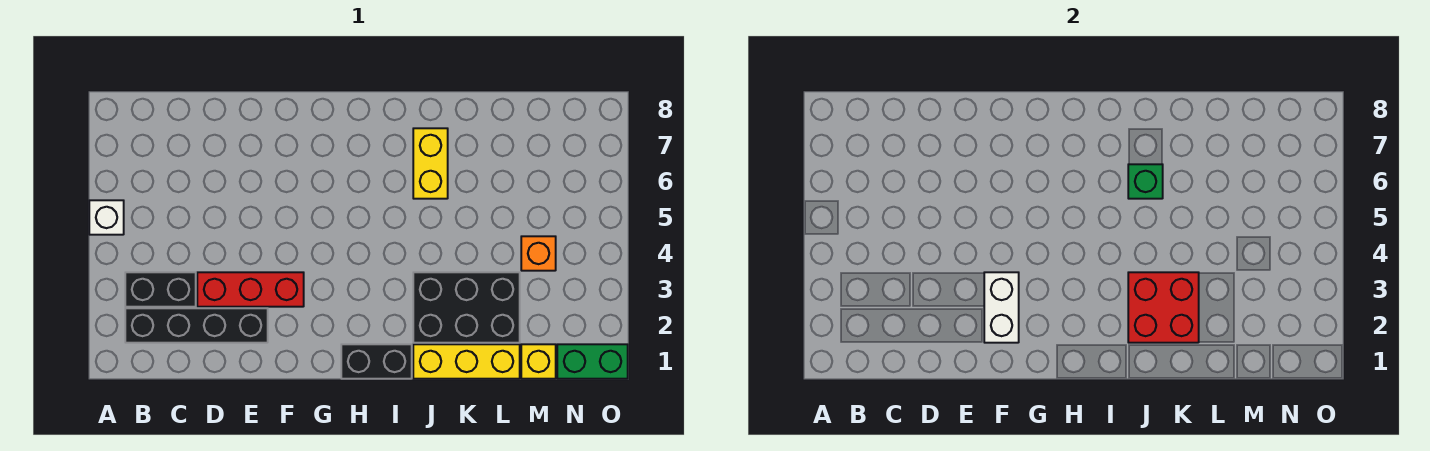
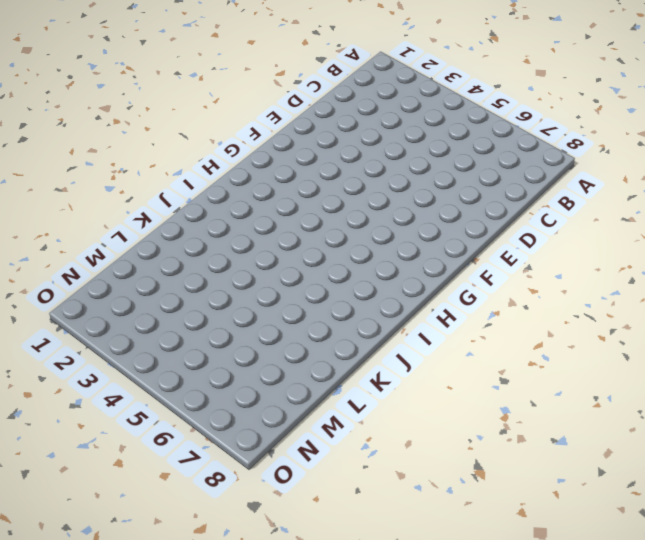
none -> white brick A5 level 1
none -> black brick B2:E2 level 1
none -> black brick B3:C3 level 1

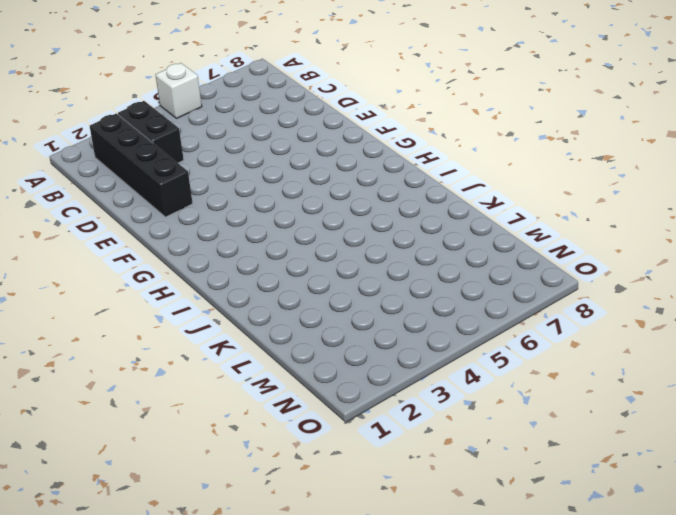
none -> red brick D3:F3 level 1
none -> black brick H1:I1 level 1
none -> yellow brick J1:L1 level 1

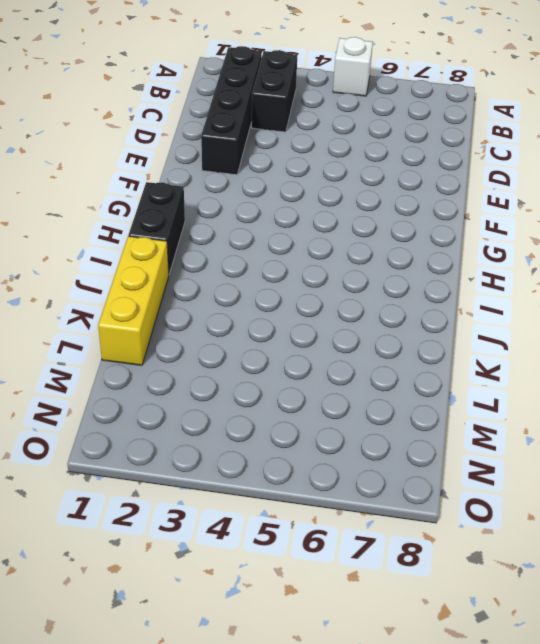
none -> red brick D3:F3 level 1
none -> black brick J2:L3 level 1
none -> yellow brick J6:J7 level 1

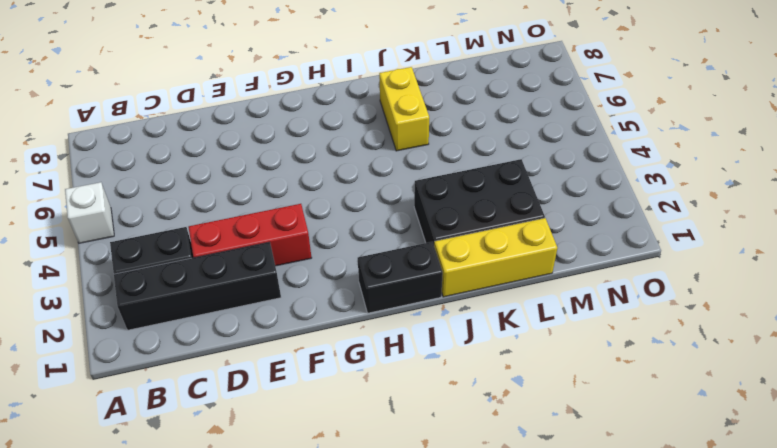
none -> yellow brick M1 level 1
none -> orange brick M4 level 1
none -> green brick N1:O1 level 1

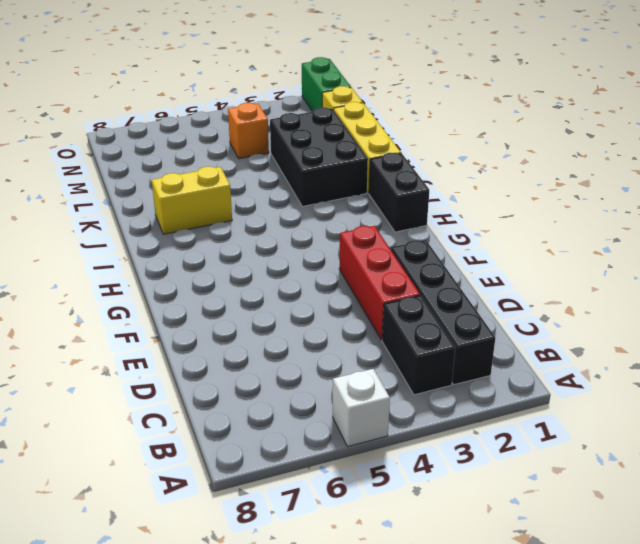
none -> white brick F2:F3 level 2
none -> red brick J2:K3 level 2
none -> green brick J6 level 2

